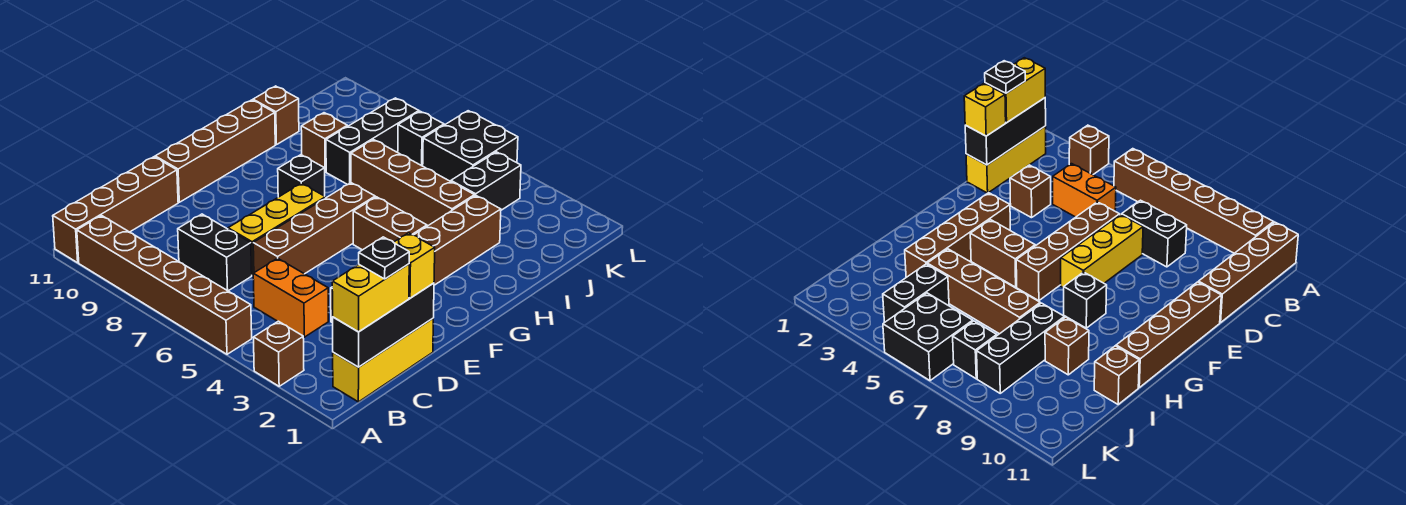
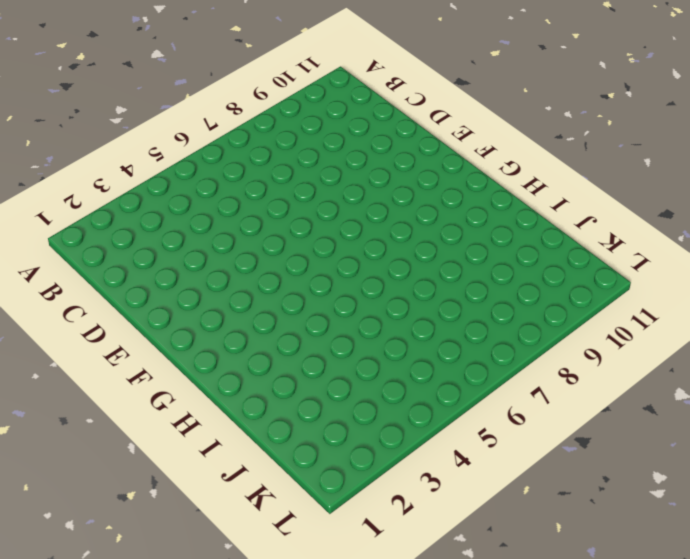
none -> brown brick A3 level 1
none -> brown brick A5:A10 level 1
none -> brown brick A11:D11 level 1

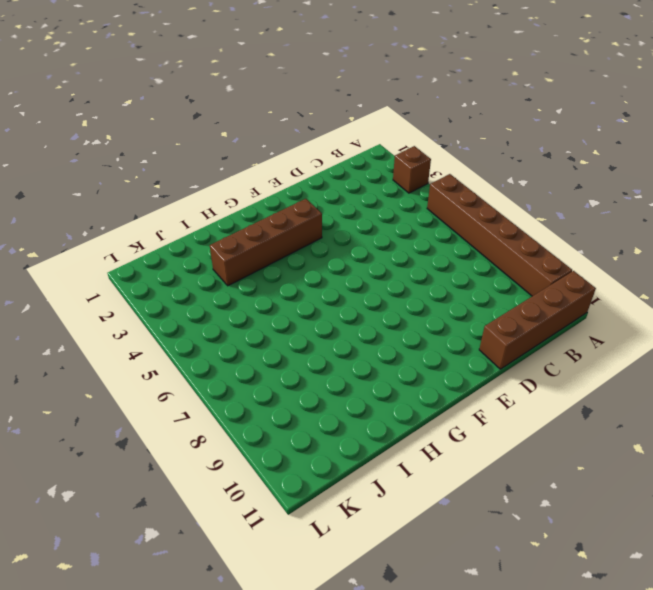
none -> yellow brick B1:D1 level 1
none -> orange brick C4:C5 level 1
none -> black brick C7:C8 level 1

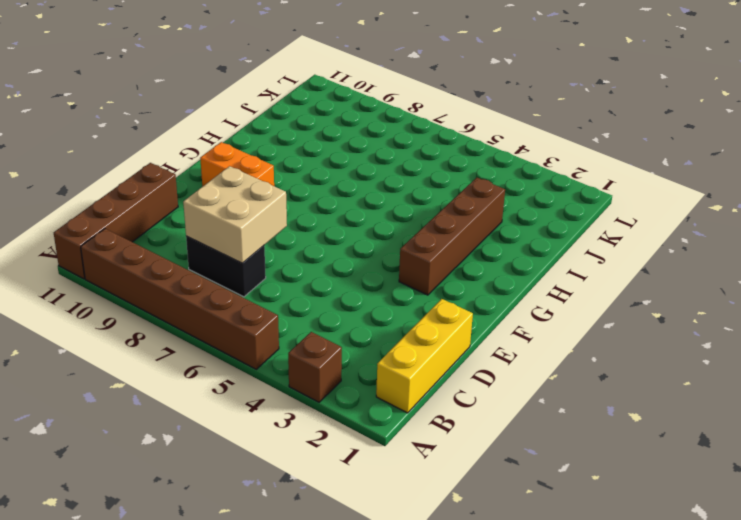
tan brick C7:D8 level 2 -> none
orange brick F9:F10 level 1 -> orange brick C4:C5 level 1
none -> brown brick D3 level 1
none -> brown brick D6:G6 level 1
none -> yellow brick D7:F7 level 1

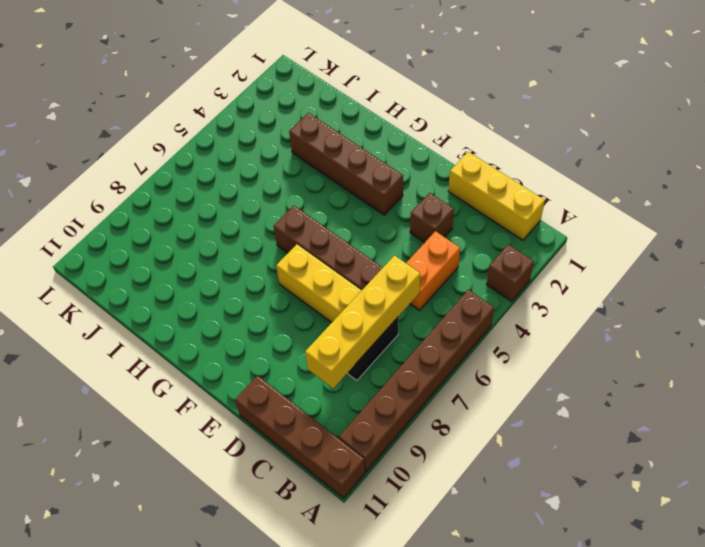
yellow brick C6:C9 level 2 -> none
none -> brown brick E11:H11 level 1
none -> brown brick G4:G5 level 1
none -> black brick G8 level 1

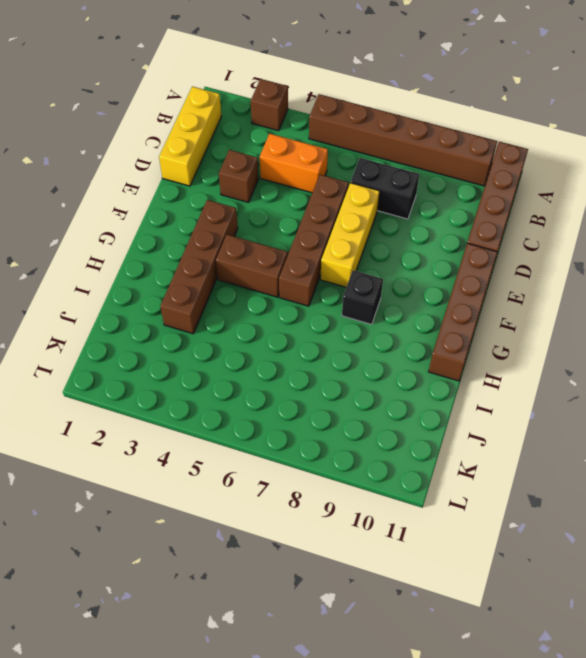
none -> brown brick I4:I7 level 1
none -> black brick I8:K8 level 1
none -> brown brick I9 level 1

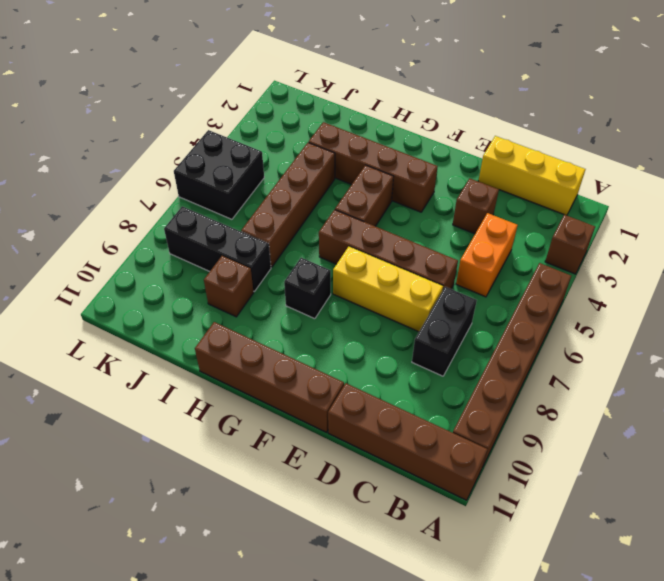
none -> brown brick I11 level 1
none -> black brick J4:K4 level 1
none -> black brick K7 level 1

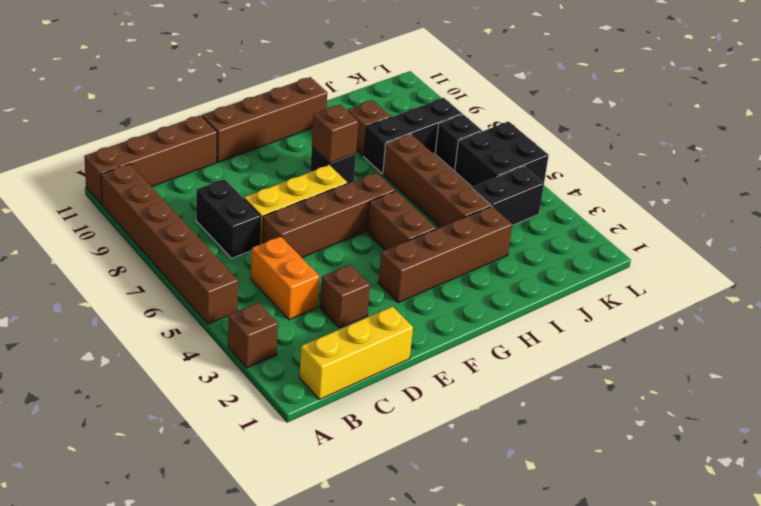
brown brick G8 level 2 -> brown brick I11 level 1
none -> black brick B1:D1 level 2
none -> yellow brick B1:C1 level 3
none -> yellow brick D1 level 3

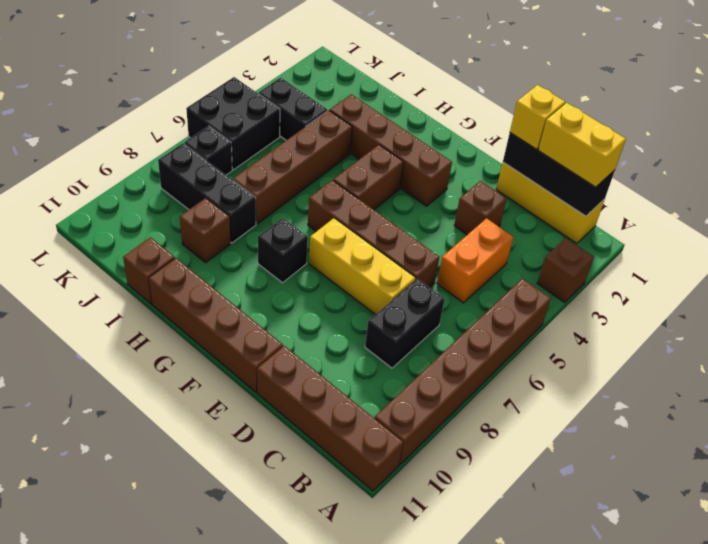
none -> black plate C1 level 4

